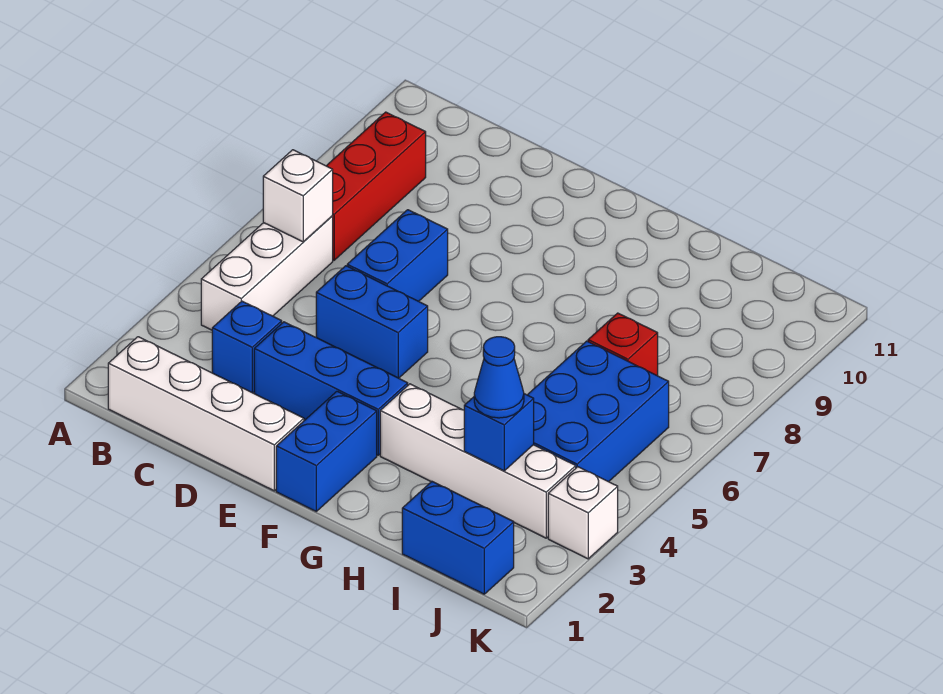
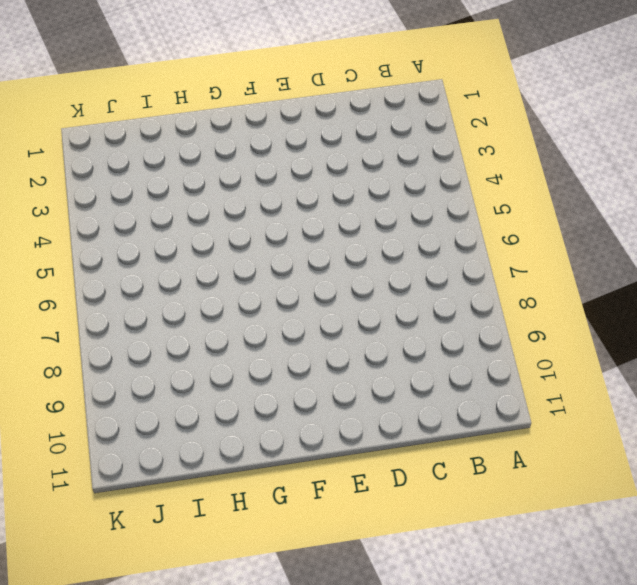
none -> white brick B1:E1 level 1
none -> white brick B4:B6 level 1
none -> red brick B7:B9 level 1

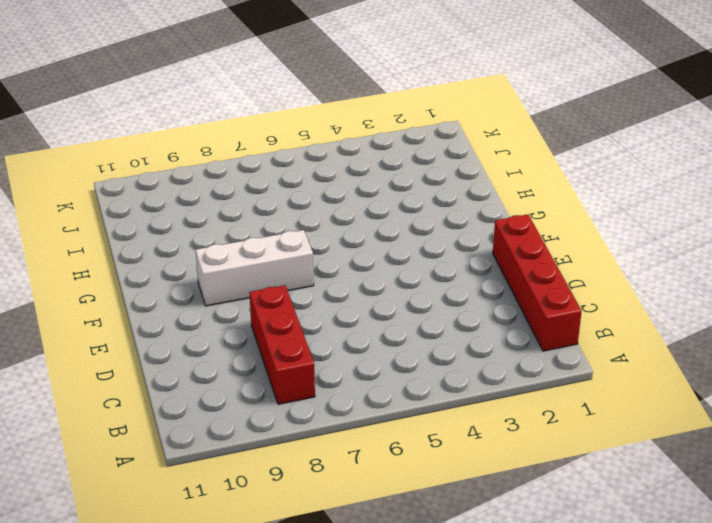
red brick B1:E1 level 1 -> white brick B1:E1 level 1
red brick B8:D8 level 1 -> red brick B7:B9 level 1
white brick F7:F9 level 1 -> white brick B4:B6 level 1
none -> blue brick C3 level 1
none -> blue brick D3:F3 level 1
none -> blue brick D5:E5 level 1

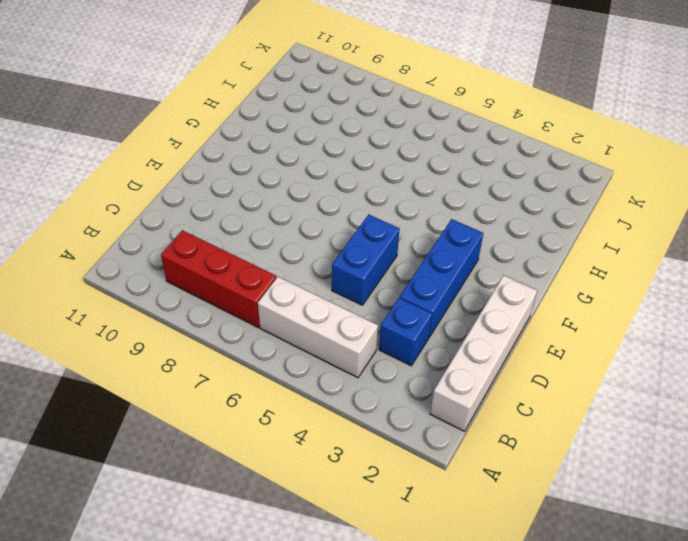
none -> blue brick D6:D7 level 1
none -> blue brick F1:F2 level 1
none -> white brick G3:J3 level 1

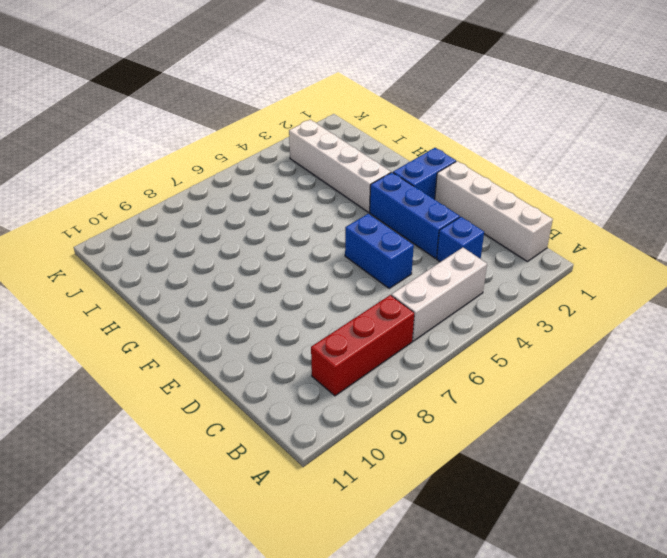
none -> blue brick D6:D7 level 1
none -> blue brick I1:J1 level 1
none -> blue brick I4:J6 level 1

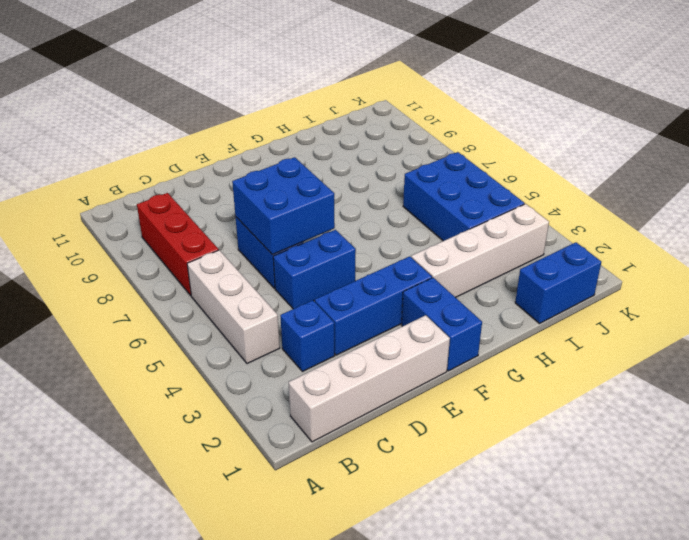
blue brick D6:E7 level 2 -> none
none -> red brick I7 level 1
none -> white brick K3 level 1
none -> white brick B6 level 2

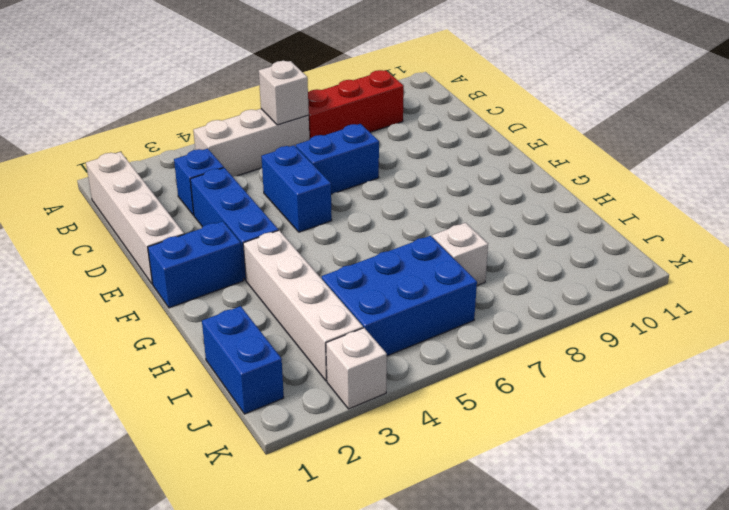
white brick I7 level 1 -> red brick I7 level 1
none -> blue brick I3 level 2
none -> blue cone I3 level 3

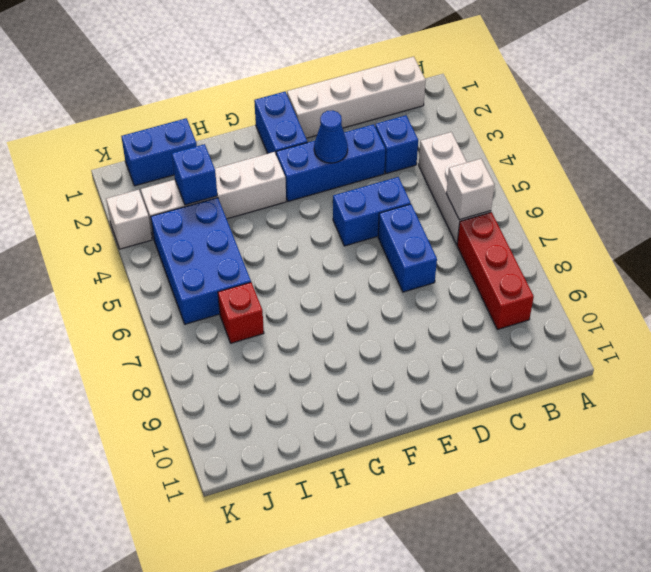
blue cone E3 level 2 -> blue cone I3 level 3

